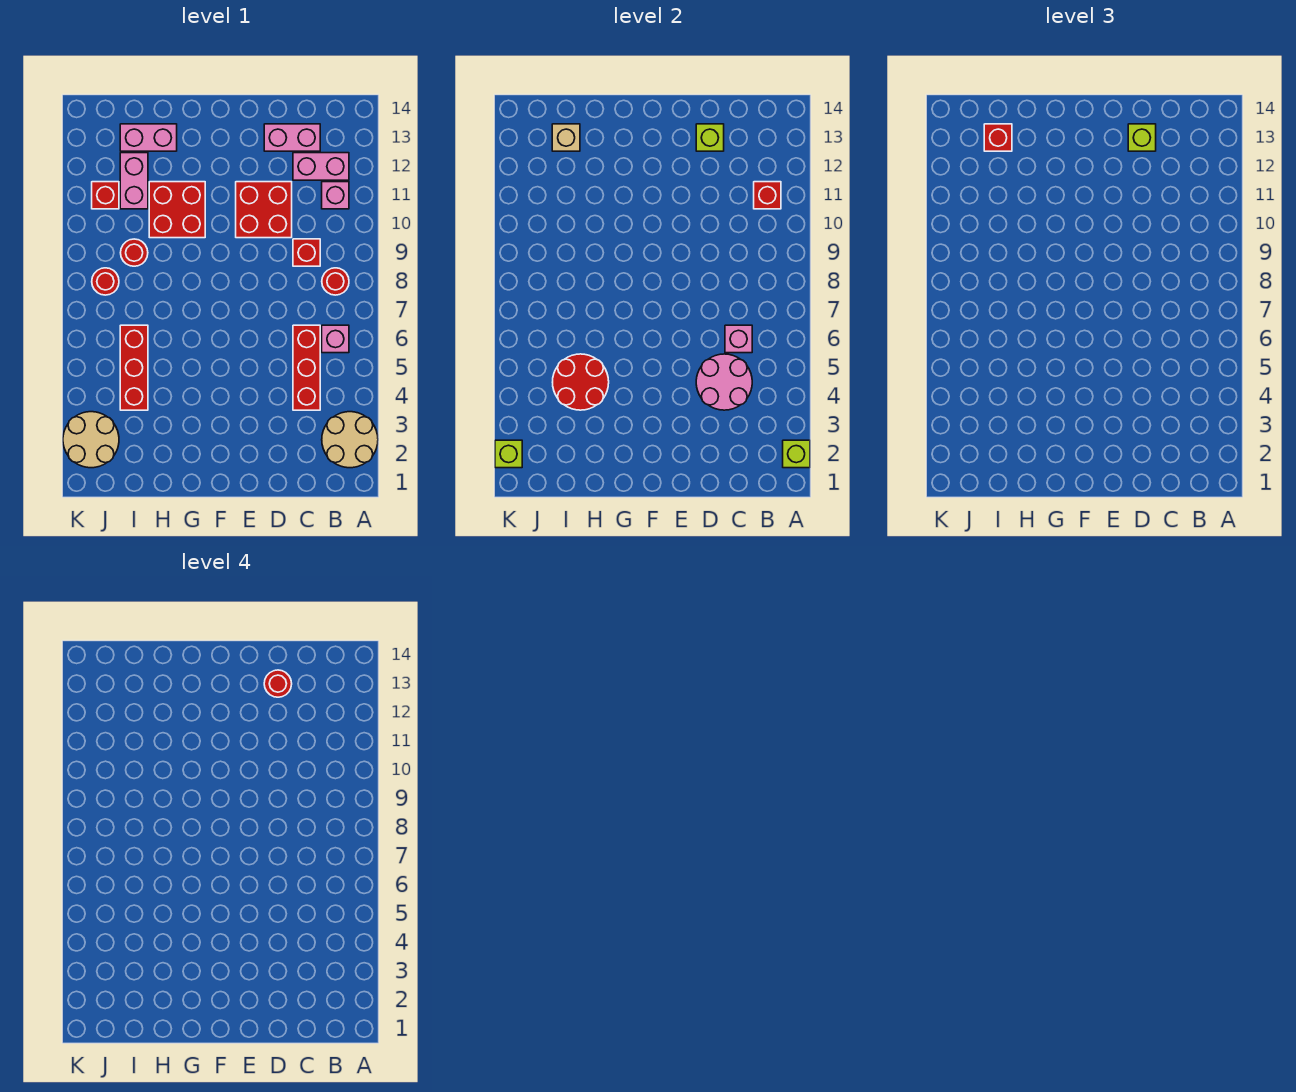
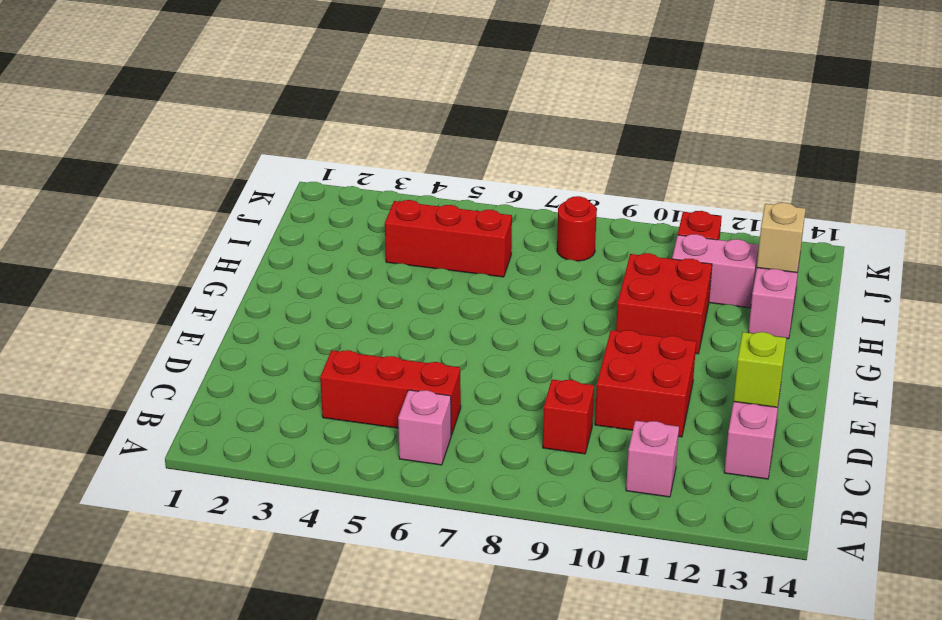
none -> tan round brick A2:B3 level 1
none -> red round brick B8 level 1
none -> pink brick B12:C12 level 1

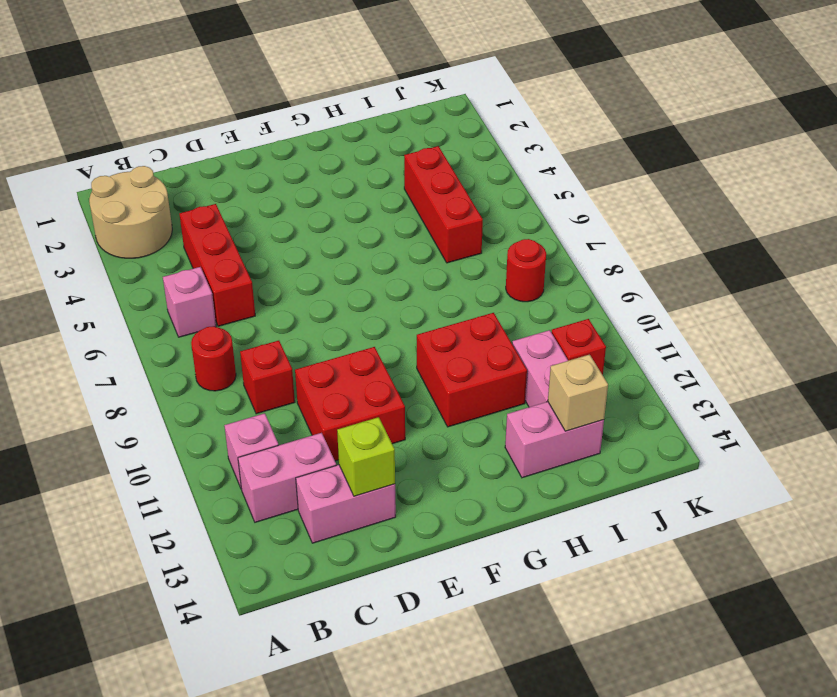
none -> red round brick I9 level 1
none -> tan round brick J2:K3 level 1
none -> lime brick A2 level 2

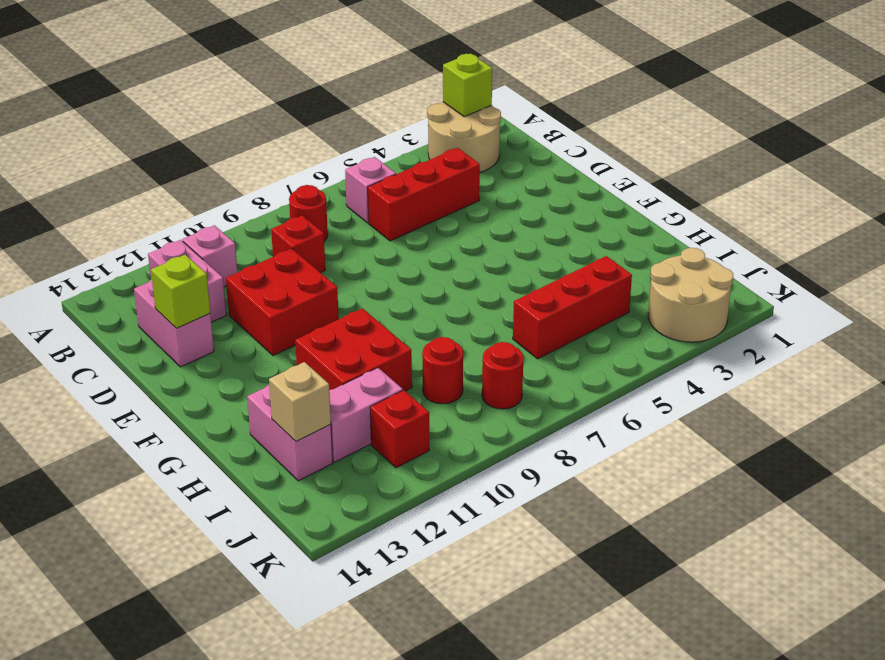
none -> red brick B11 level 2
none -> pink round brick C4:D5 level 2
none -> pink brick C6 level 2

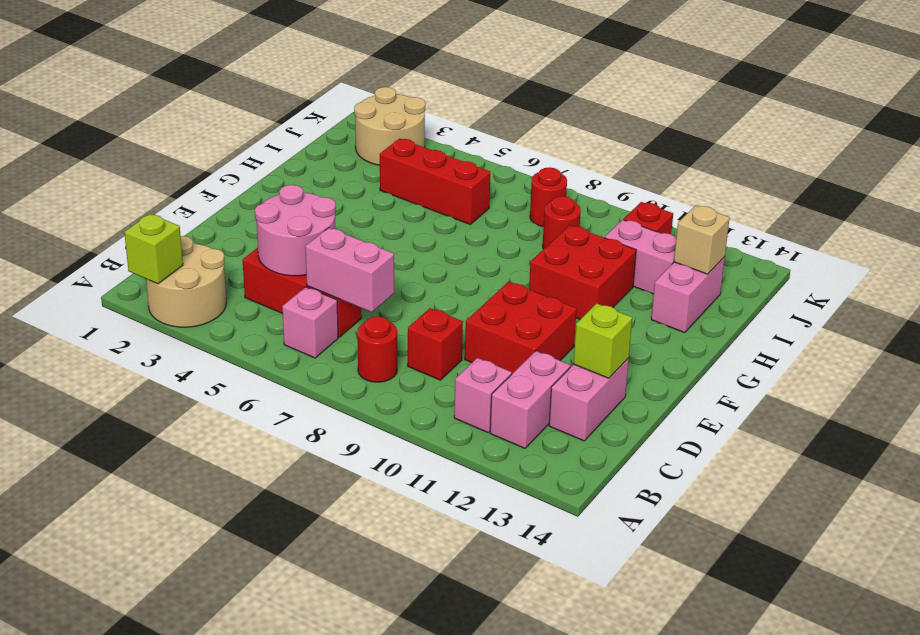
pink brick C6:C7 level 2 -> pink brick C6 level 2
none -> red brick B11 level 2
none -> red round brick H4:I5 level 2
none -> lime brick K2 level 2

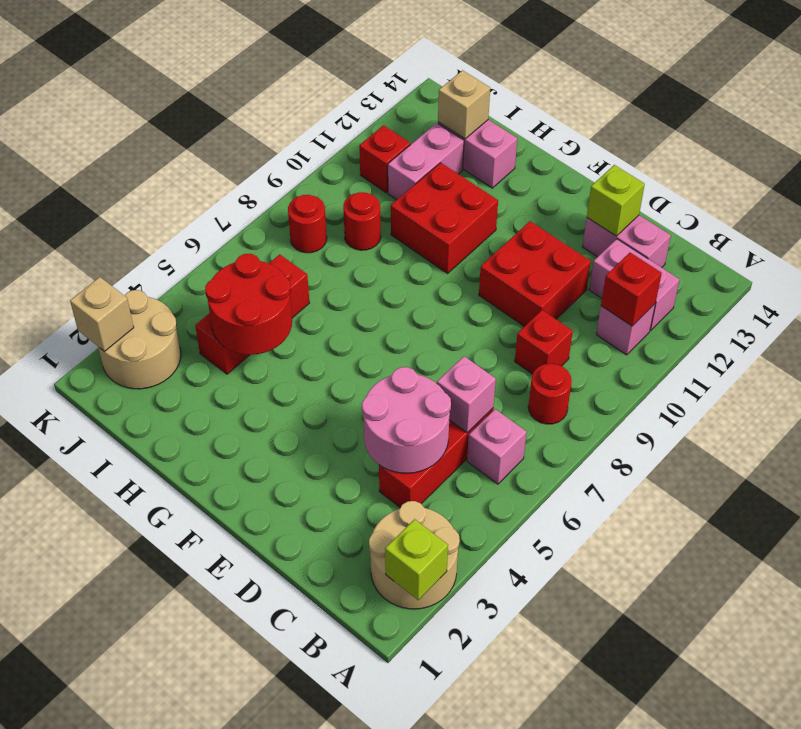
tan brick K2 level 2 -> lime brick K2 level 2
none -> lime brick D13 level 3
none -> red brick I13 level 3
none -> red round brick D13 level 4

